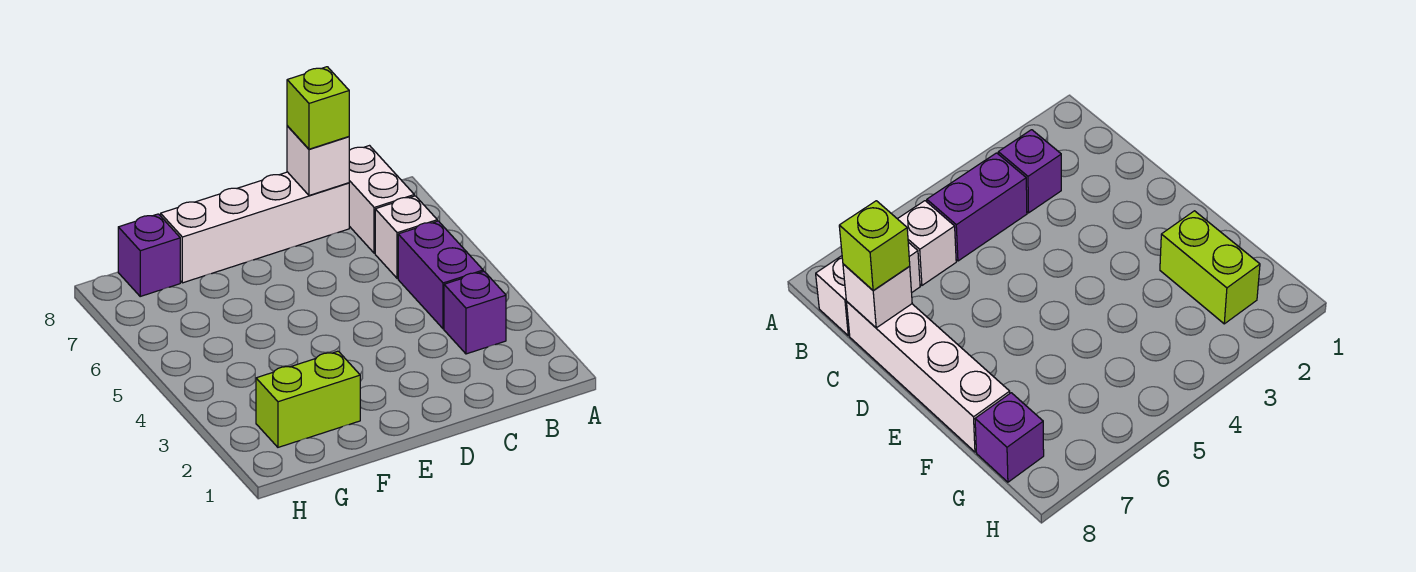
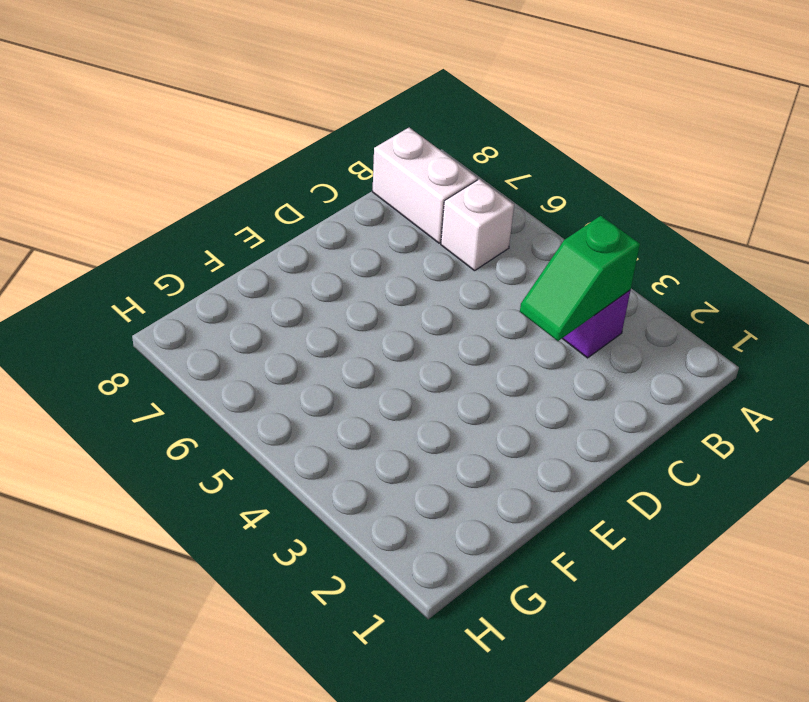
green slope B3:C3 level 2 top B -> none
none -> purple brick B4:B5 level 1
none -> white brick C8:F8 level 1

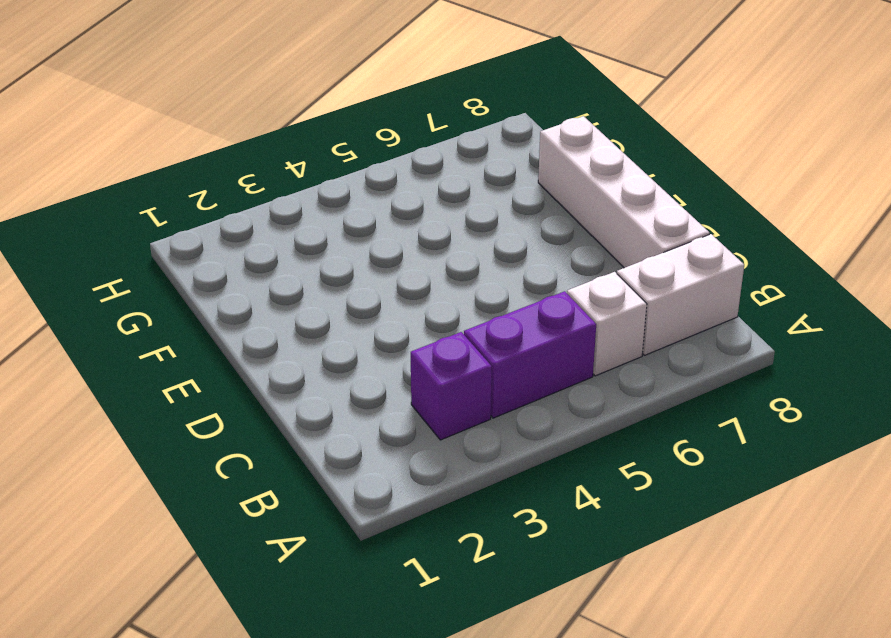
none -> lime brick F2:G2 level 1
none -> purple brick G8 level 1

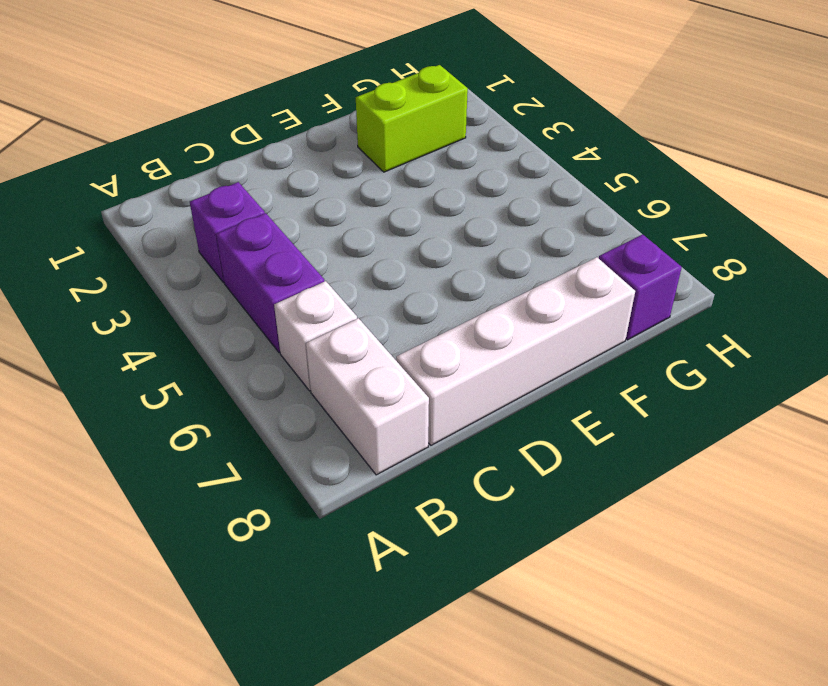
none -> white brick C8 level 2
none -> lime brick C8 level 3

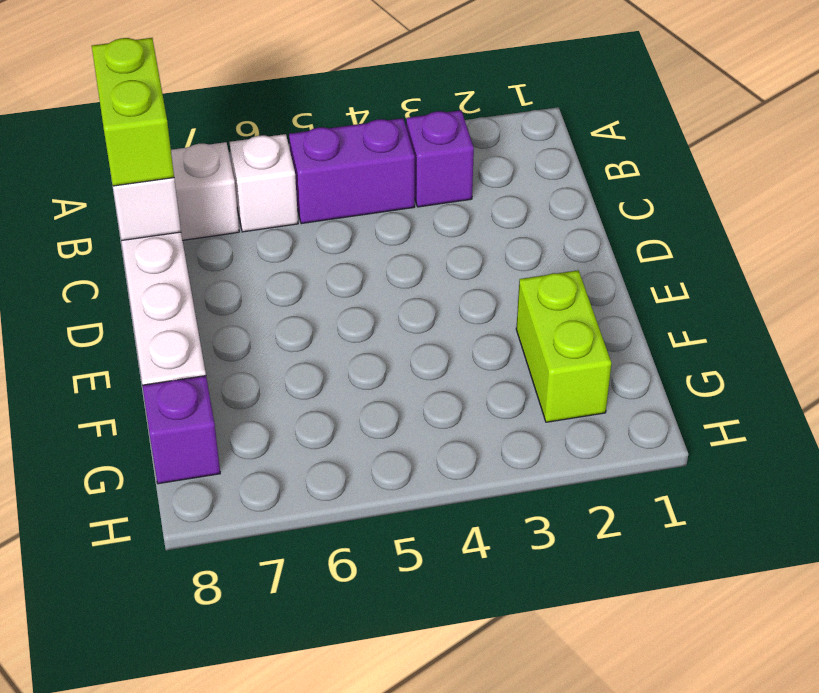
lime brick B8:C8 level 3 -> lime brick C8 level 3

